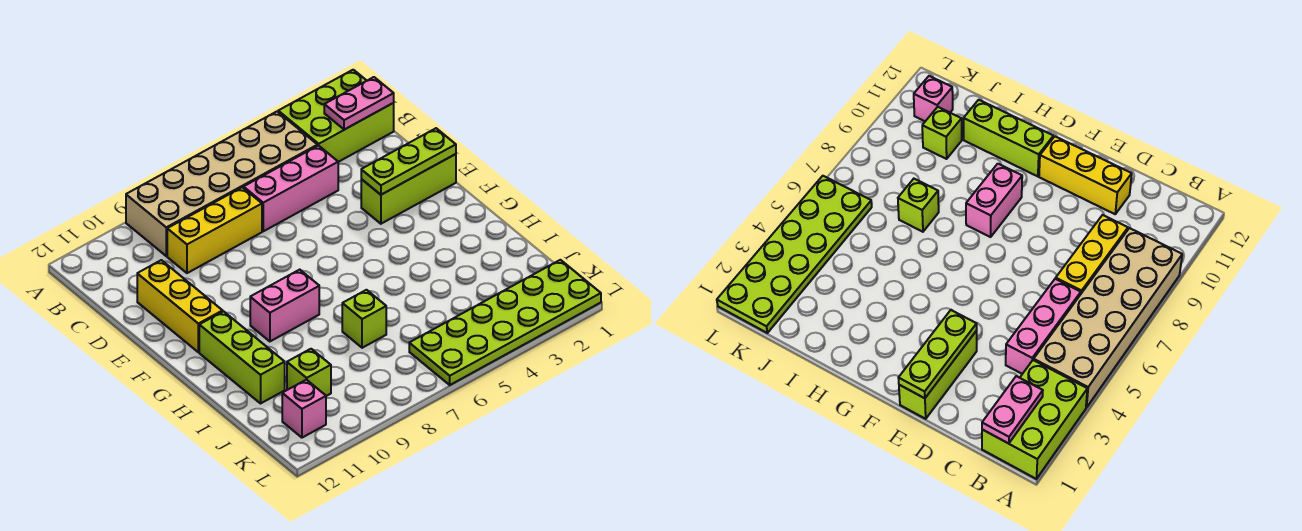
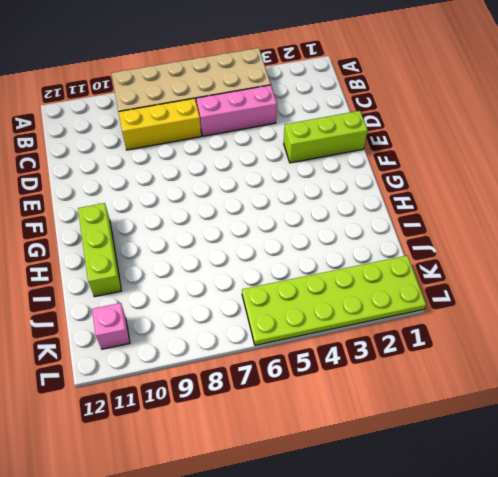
none -> lime brick A1:B3 level 1
none -> yellow brick D11:F11 level 1
none -> pink brick G8:G9 level 1

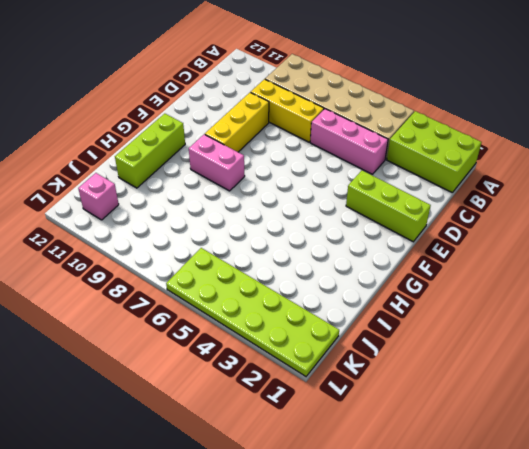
yellow brick D9:F9 level 1 -> yellow brick D11:F11 level 1
none -> lime brick I7 level 1
none -> lime brick J10 level 1
none -> pink plate B1:B2 level 2

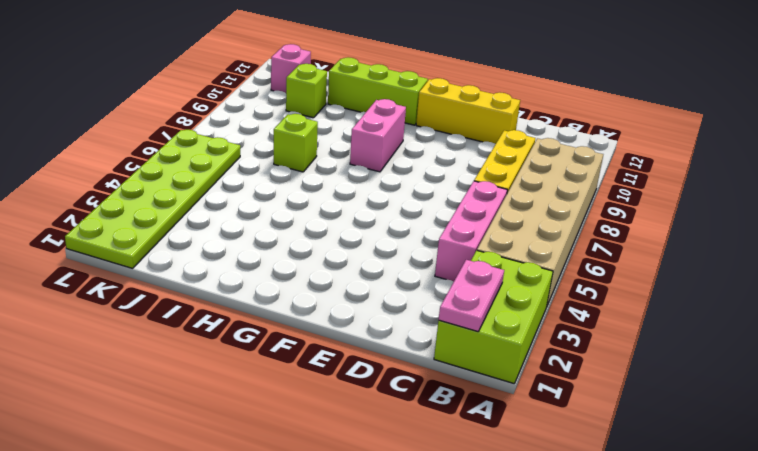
none -> lime brick E1:E3 level 1
none -> lime plate E1:E3 level 2

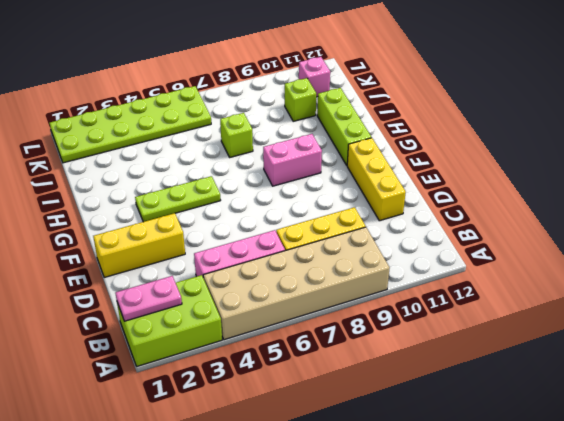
yellow brick E1:E3 level 1 -> lime brick E1:E3 level 1
lime plate G3:G5 level 1 -> lime plate E1:E3 level 2

